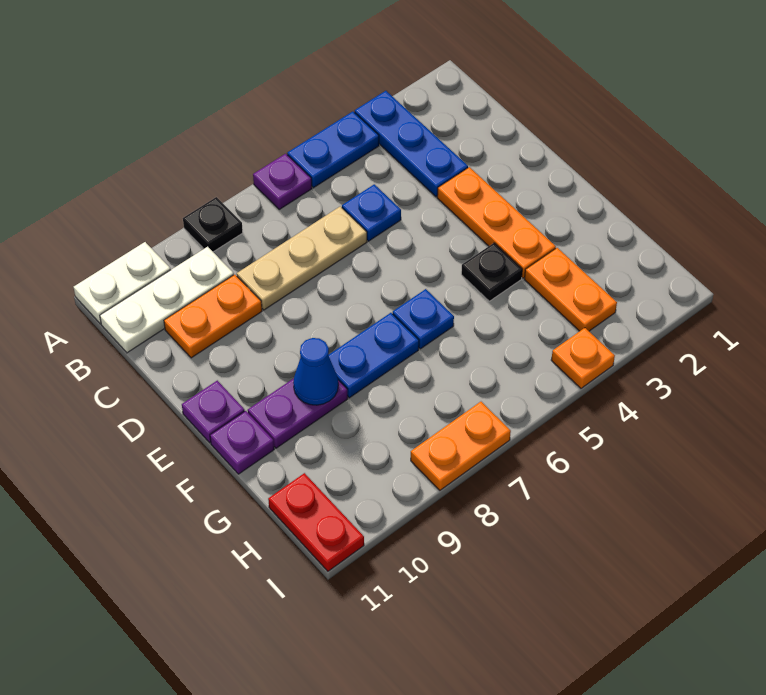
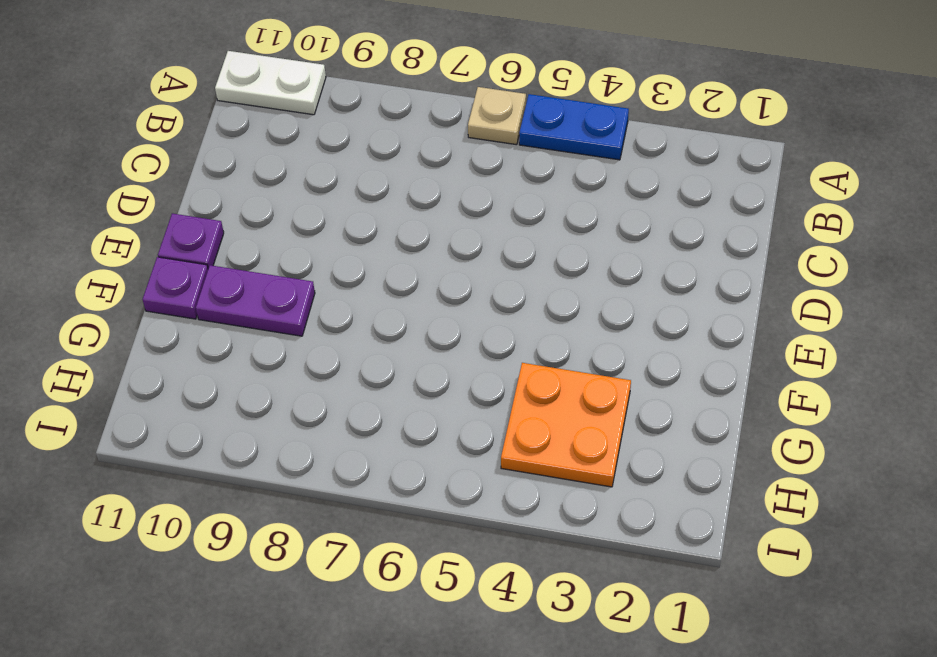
tan plate A6 level 1 -> purple plate A6 level 1
orange plate G3:H4 level 1 -> orange plate G3:H3 level 1
none -> blue plate A3:C3 level 1
none -> black plate A8 level 1
none -> white plate B9:B11 level 1

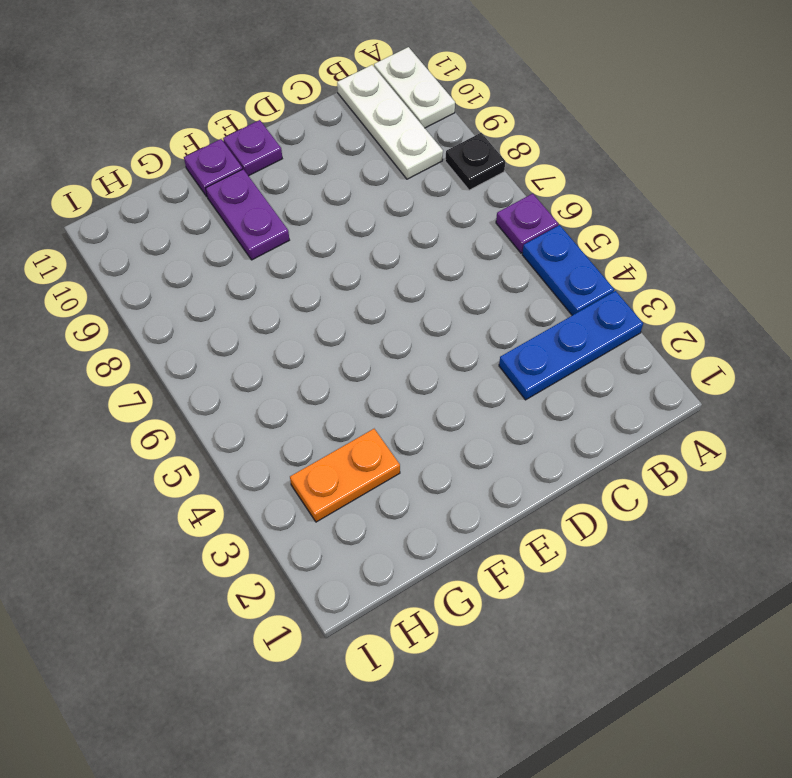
none -> blue plate C5 level 1
none -> tan plate C6:C8 level 1
none -> orange plate C9:C10 level 1

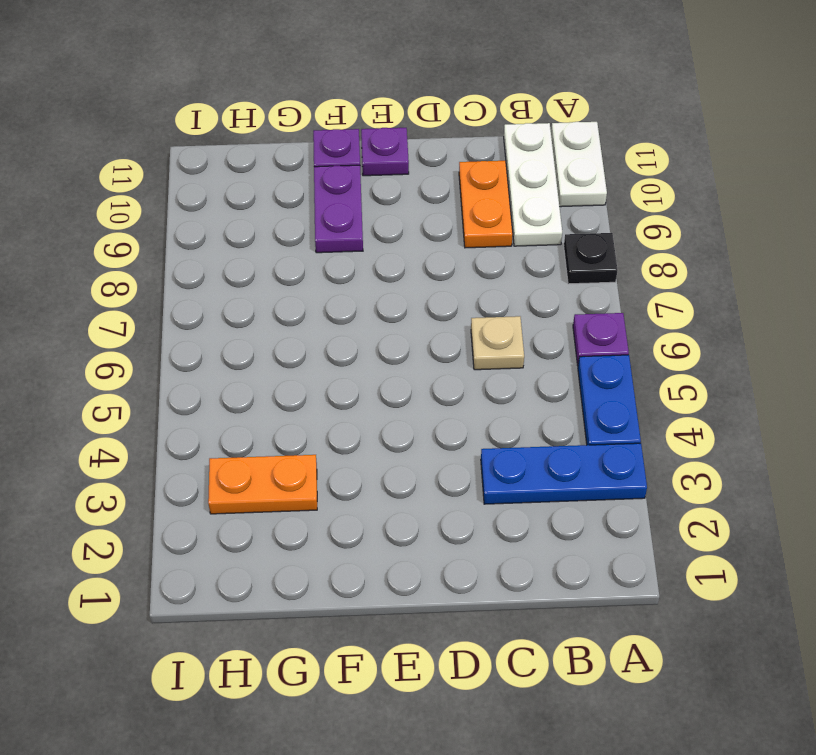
tan plate C6 level 1 -> tan plate C6:C8 level 1
none -> blue plate C5 level 1
none -> orange plate D3:F3 level 1
none -> black plate F4 level 1

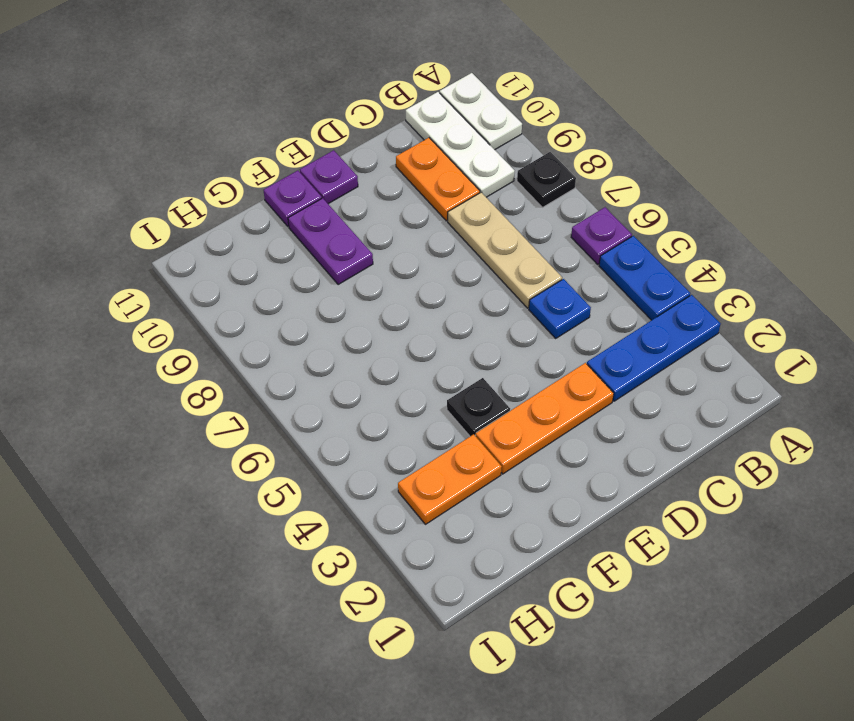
none -> blue plate F6 level 1
none -> blue plate F7:F8 level 1
none -> red plate H11:I11 level 1

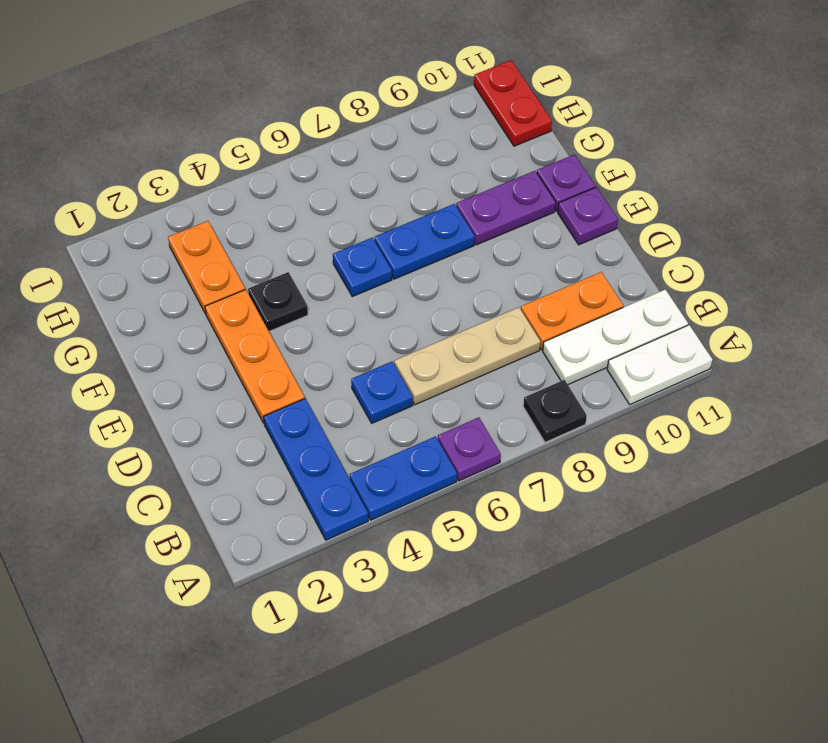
none -> orange plate I4 level 1
none -> orange plate I7:I8 level 1
none -> blue cone F9 level 2

